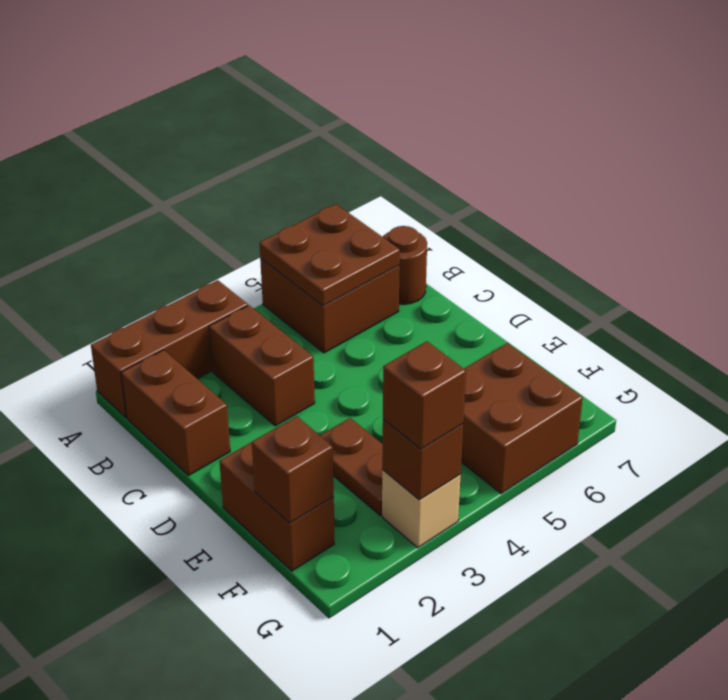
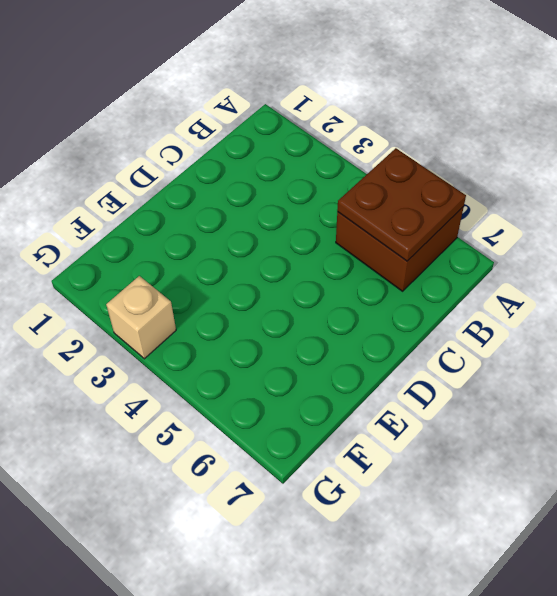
none -> brown brick A1:A3 level 1
none -> brown brick B1:C1 level 1
none -> brown brick B3:C3 level 1

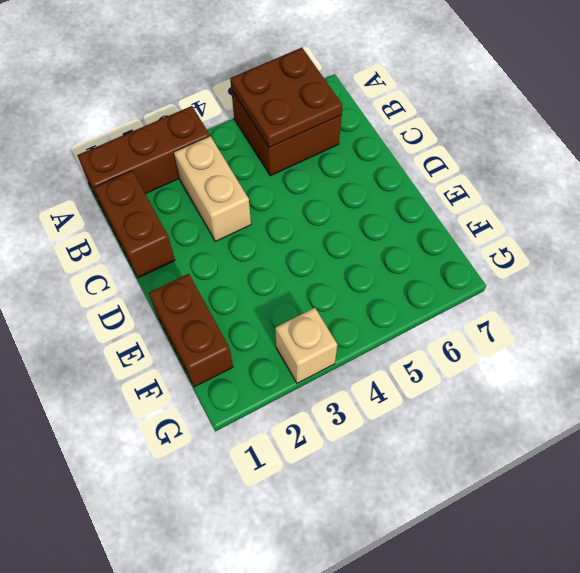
tan brick B3:C3 level 1 -> brown brick B3:C3 level 1
none -> brown round brick B7 level 1
none -> brown plate E3:F3 level 1
none -> brown brick F5:G6 level 1

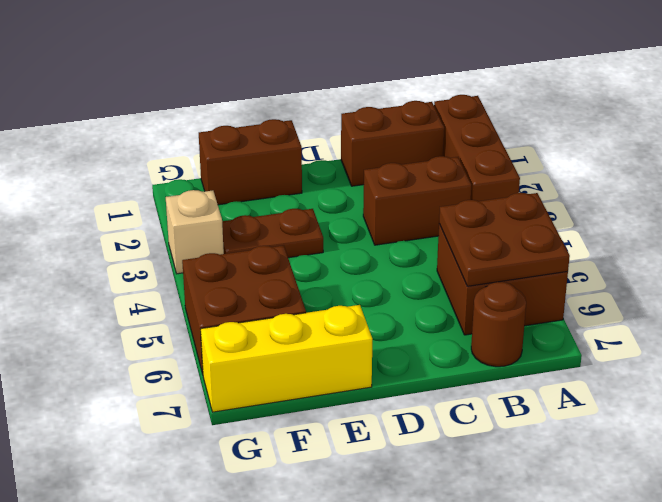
yellow brick E7:G7 level 1 -> none
none -> brown brick F1 level 2
none -> brown brick G3 level 2
none -> brown brick G3 level 3

